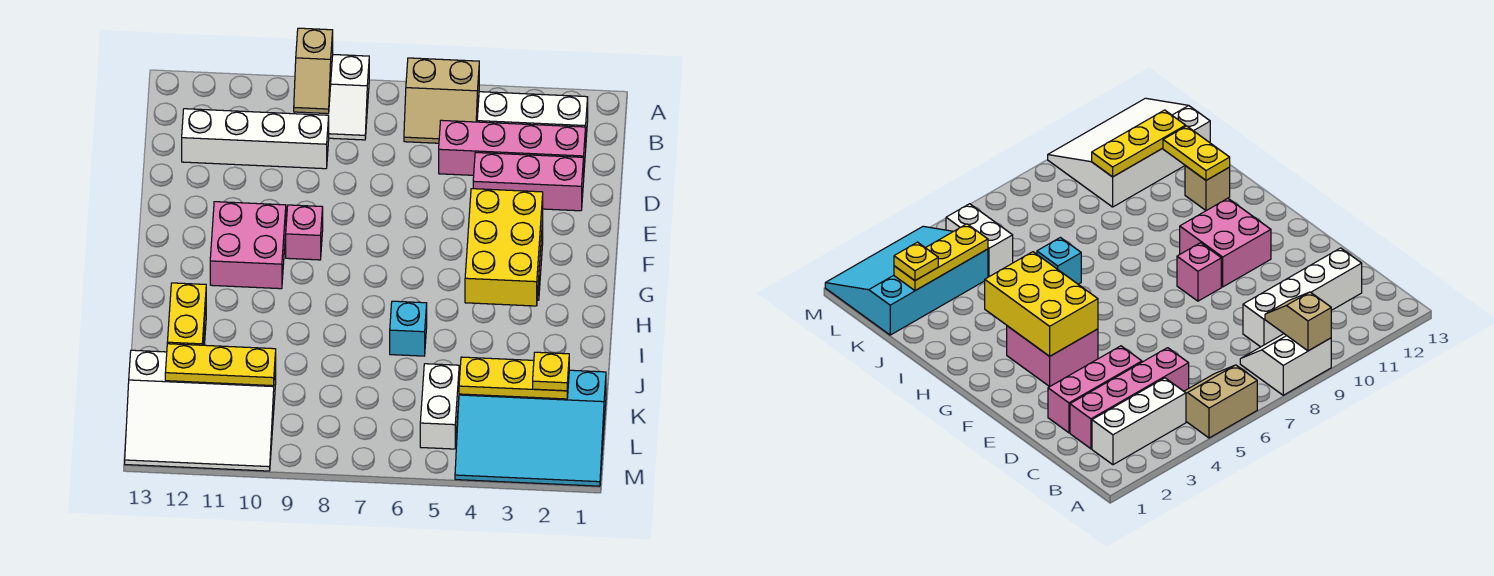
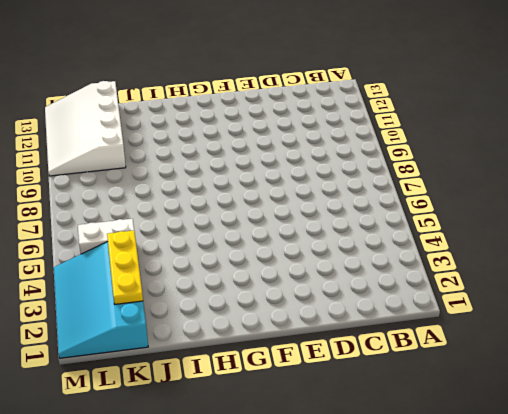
none -> tan slope A5:B6 level 1 top A
none -> white slope A8:B9 level 1 top A
none -> white brick B2:B4 level 1

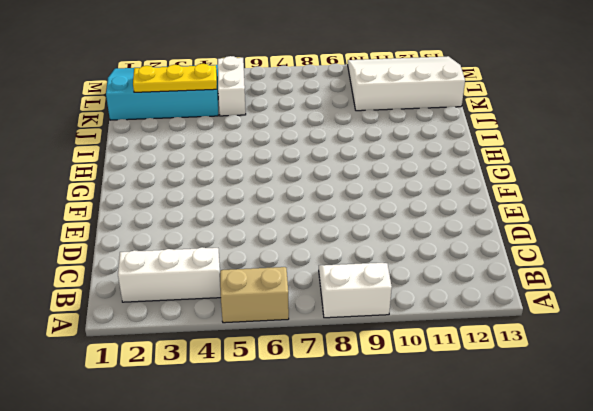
none -> pink brick C2:C5 level 1
none -> white brick C9:C12 level 1
none -> pink brick D2:D4 level 1

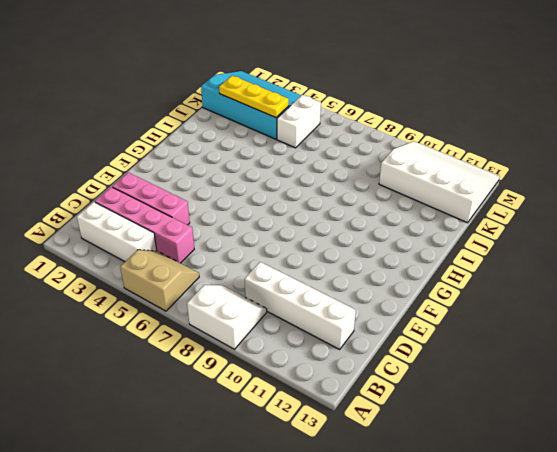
none -> pink brick F3:G4 level 1
none -> pink brick F9 level 1
none -> pink brick F10:G11 level 1

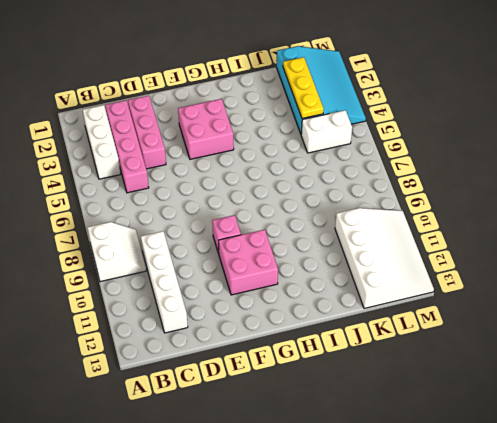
none -> tan slope A5:B6 level 1 top A
none -> cyan brick I6 level 1
none -> tan brick I12 level 1

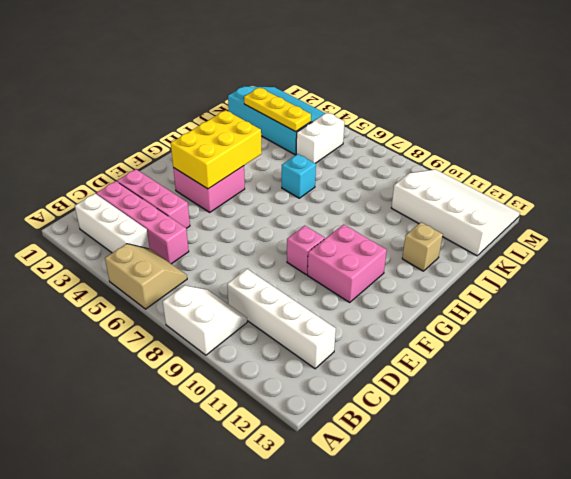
none -> tan slope A9:B9 level 2 top A
none -> yellow plate I12:J12 level 2
none -> yellow plate K10:K12 level 2

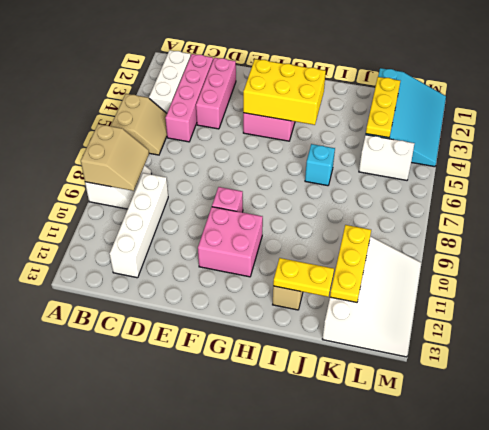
tan slope A8:B9 level 2 top A -> tan slope A9:B9 level 2 top A
none -> yellow plate K2 level 3

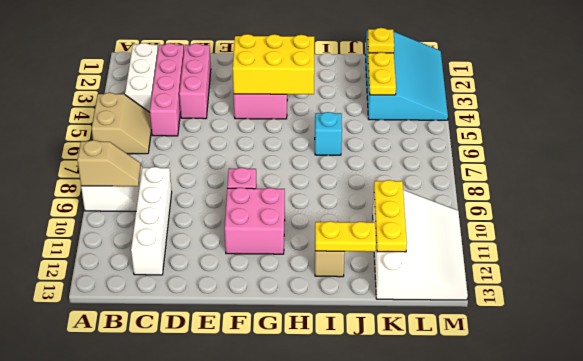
none -> white brick K5:L5 level 1

